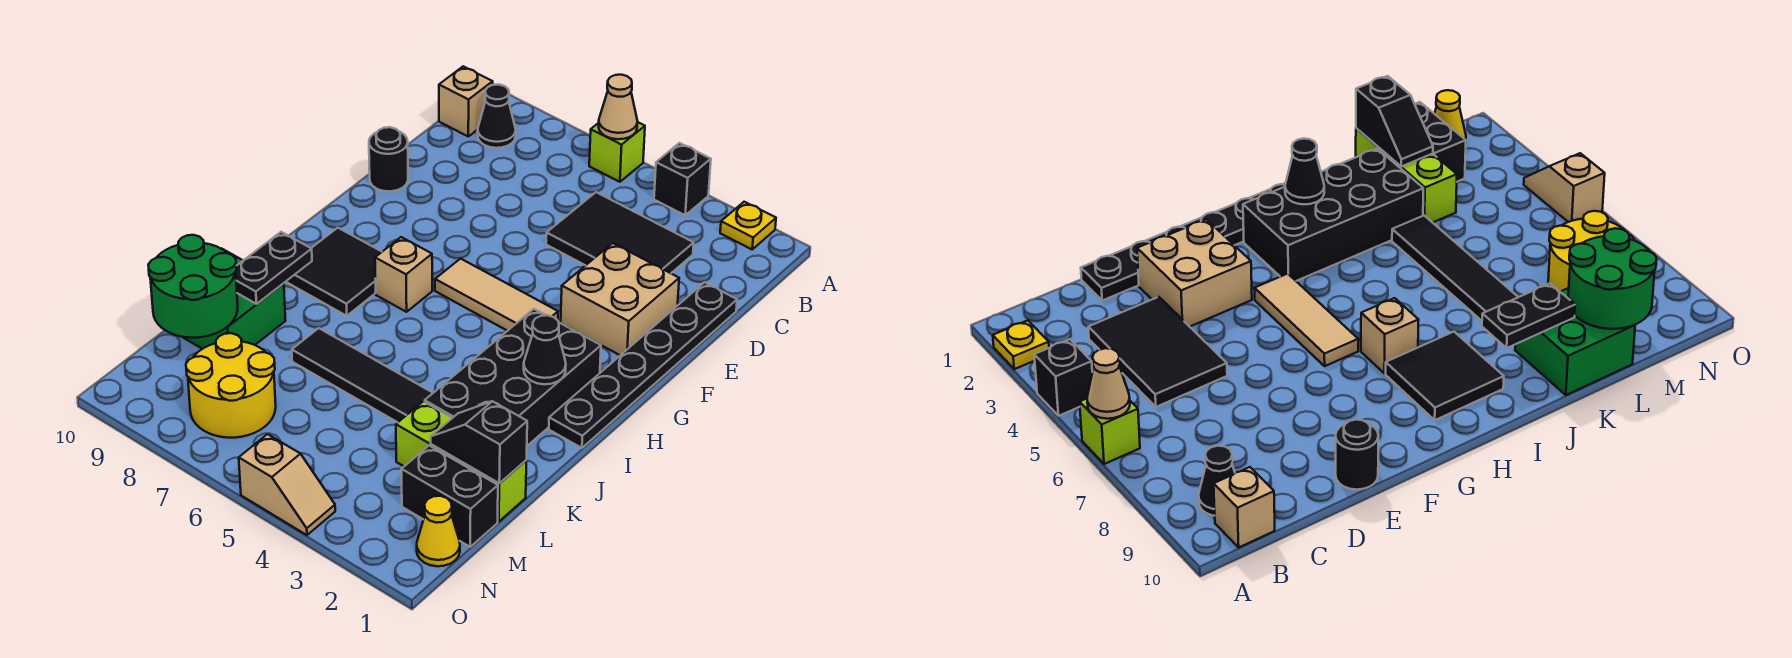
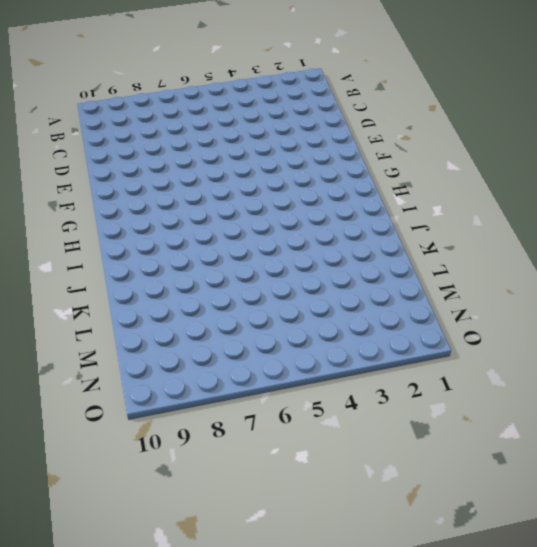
none -> yellow plate A2 level 1
none -> black brick A4 level 1
none -> lime brick A6 level 1

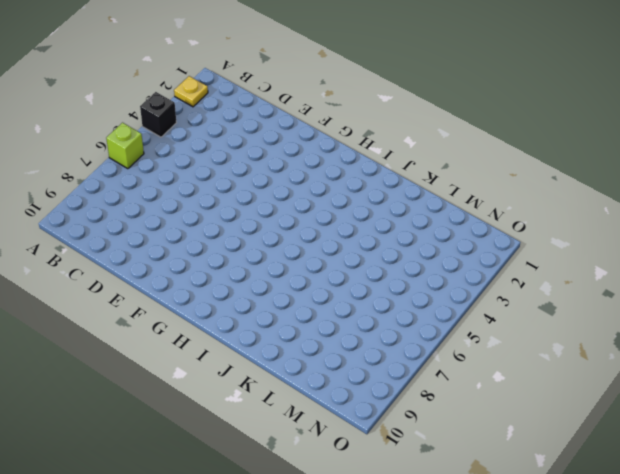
none -> black cone B9 level 1
none -> tan brick B10 level 1
none -> black tile C3:D5 level 1

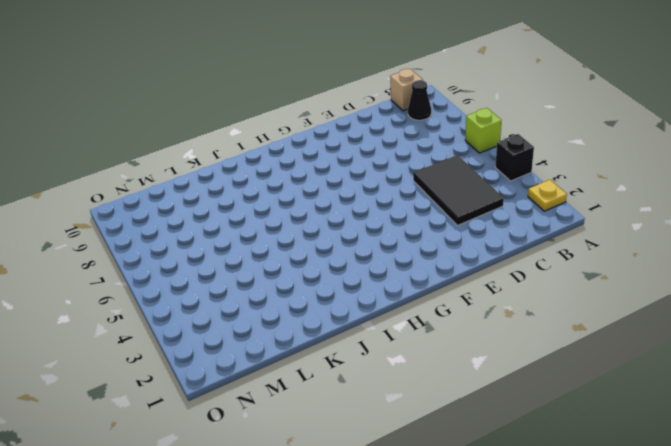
none -> black plate D1:I1 level 1
none -> tan brick E2:F3 level 1
none -> black round brick E10 level 1

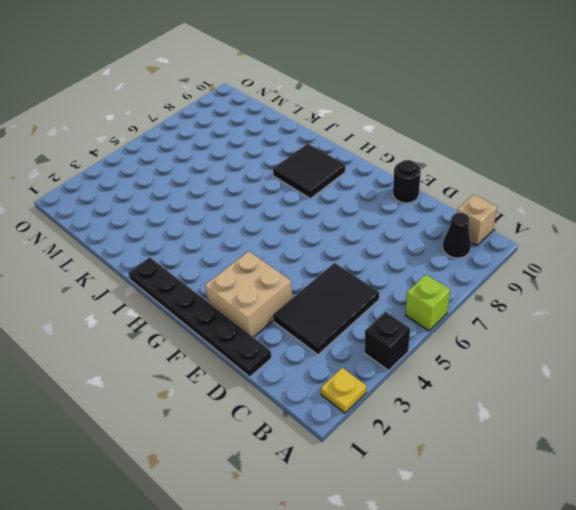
none -> tan tile G4:G6 level 1
none -> black brick H2:K3 level 1
none -> tan brick H7 level 1

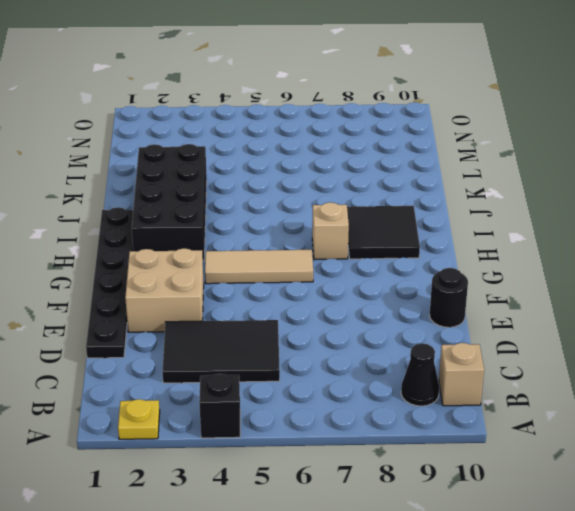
none -> lime brick A6 level 1
none -> black tile K4:K7 level 1
none -> green brick K9:L10 level 1

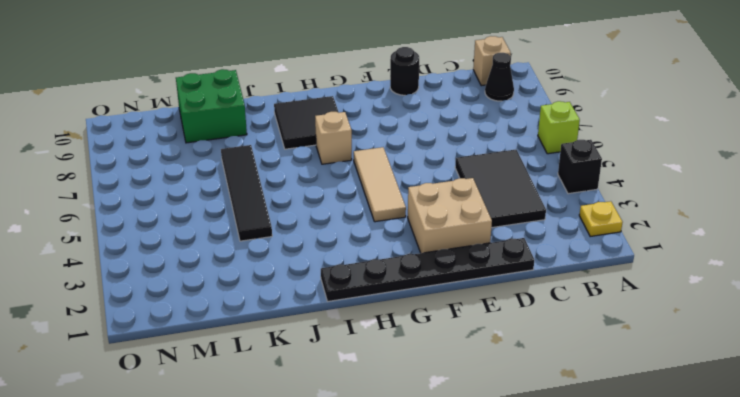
none -> black brick H2:K3 level 1
none -> lime brick L1:L3 level 1
none -> black brick M1:M2 level 1

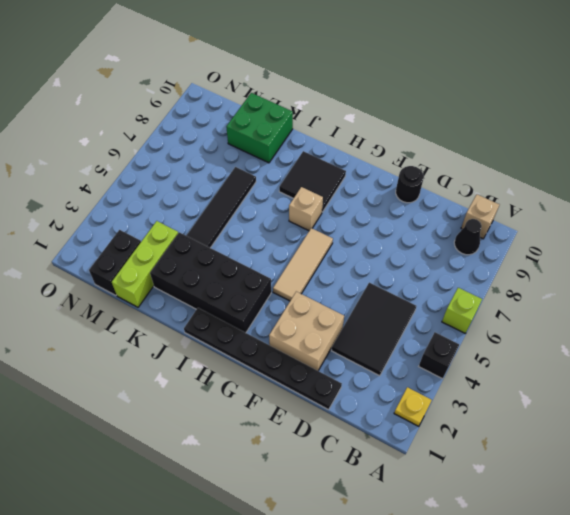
none -> yellow round brick M7:N8 level 1
none -> yellow cone N1 level 1
none -> tan slope O4:O5 level 1 top 5

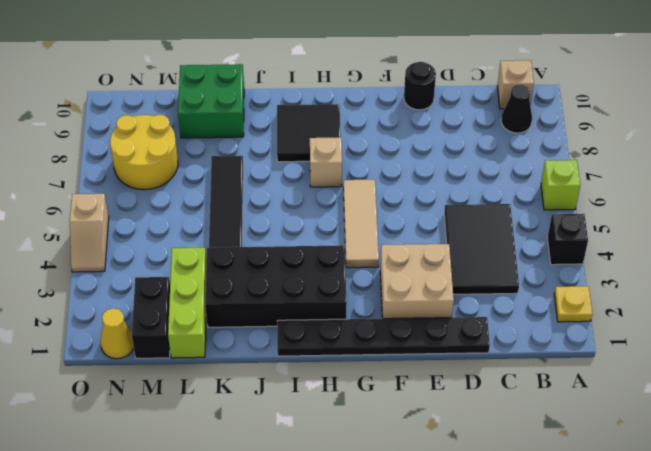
none -> tan cone A6 level 2
none -> black cone I2 level 2
none -> black plate J9:K9 level 2

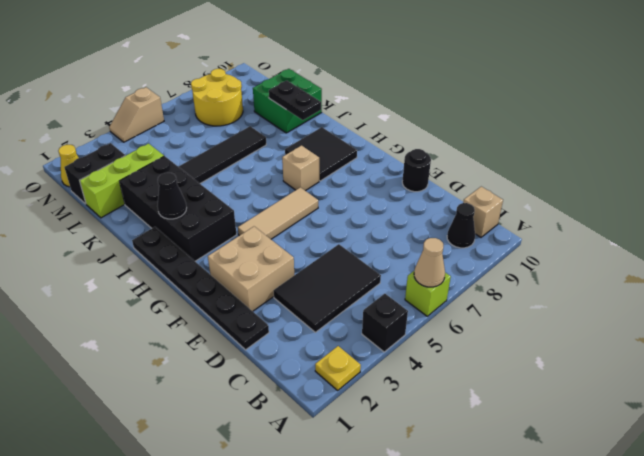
none -> black slope L1:L2 level 2 top 1
none -> green round brick L9:M10 level 2

